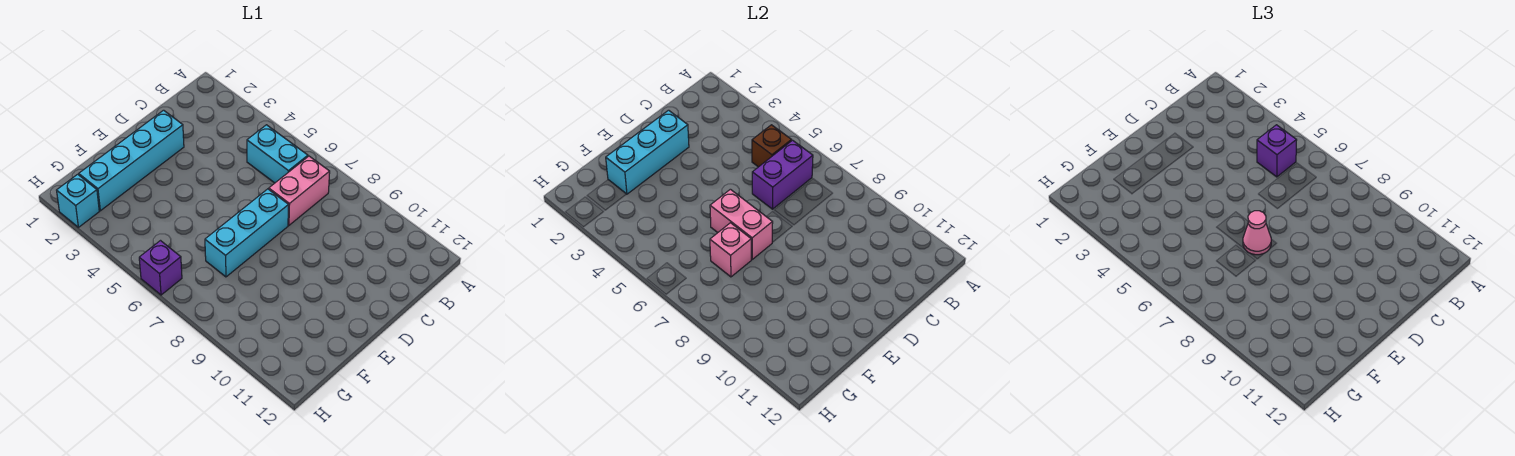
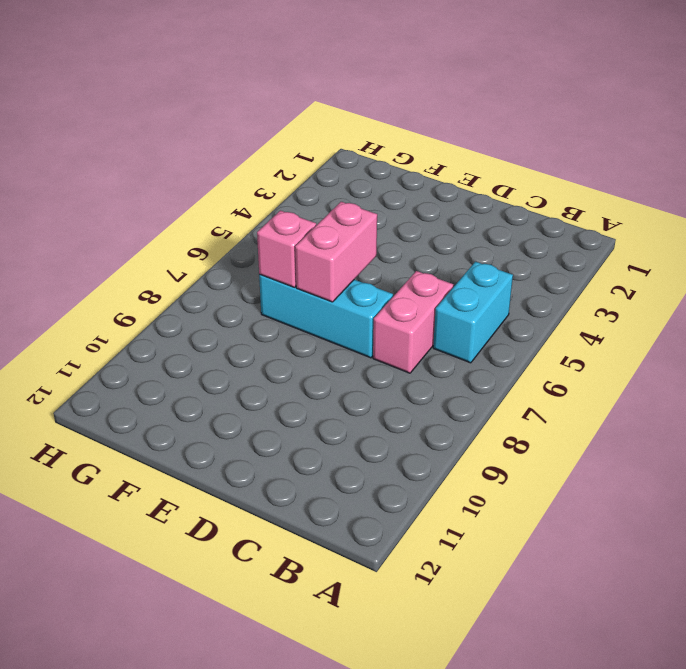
pink brick C6:C7 level 1 -> pink brick B7:C7 level 1
none -> cyan brick D2:G2 level 1
none -> cyan brick H2 level 1
none -> purple brick H6 level 1

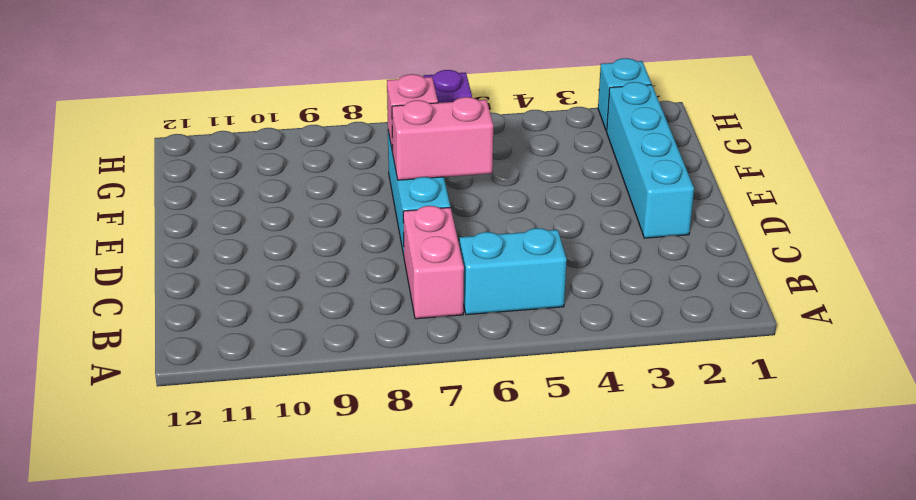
none -> brown brick B5 level 2
none -> purple brick B6:C6 level 2
none -> cyan brick D2:F2 level 2

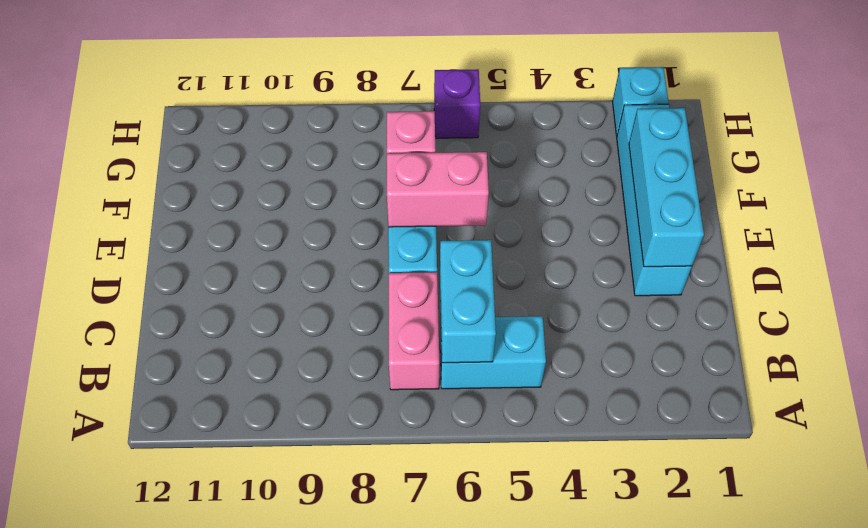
cyan brick B6:C6 level 2 -> purple brick B6:C6 level 2
none -> brown brick B5 level 2
none -> purple brick B5 level 3
none -> pink cone E7 level 3

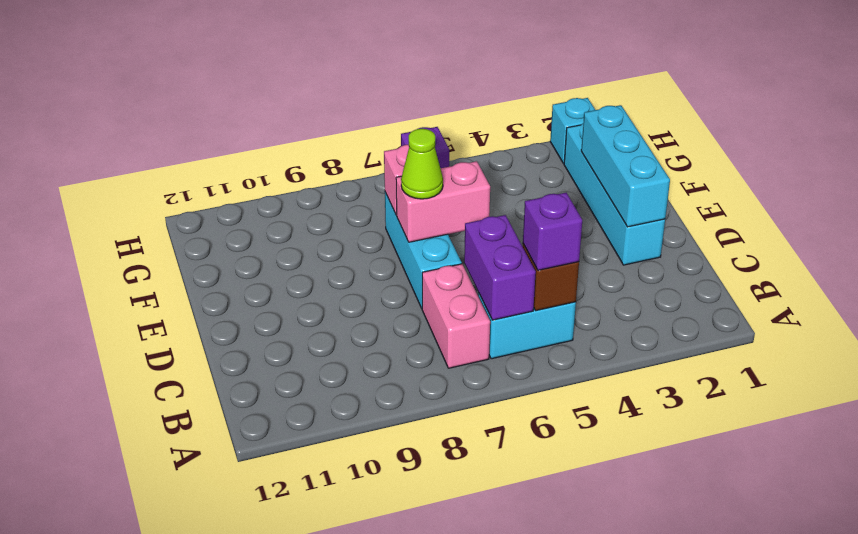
lime cone E7 level 3 -> pink cone E7 level 3

